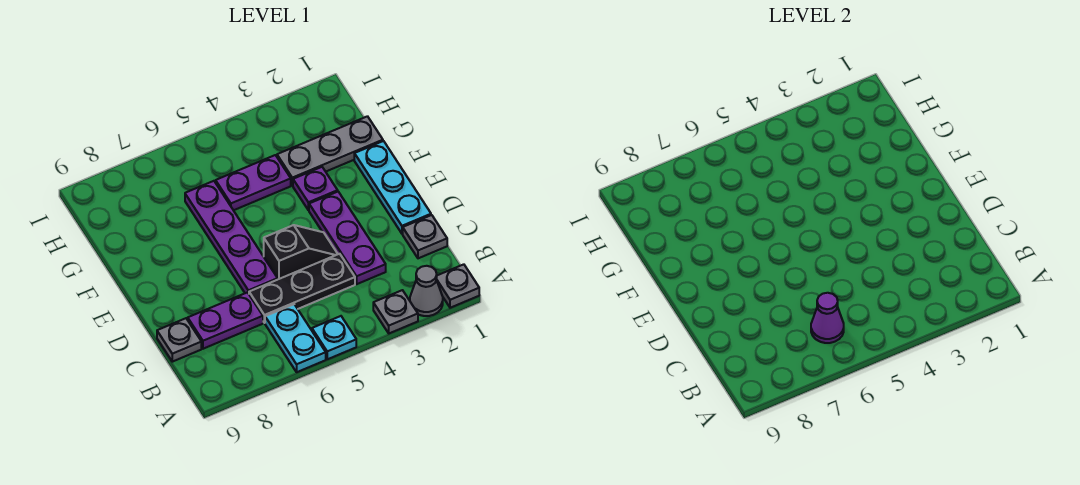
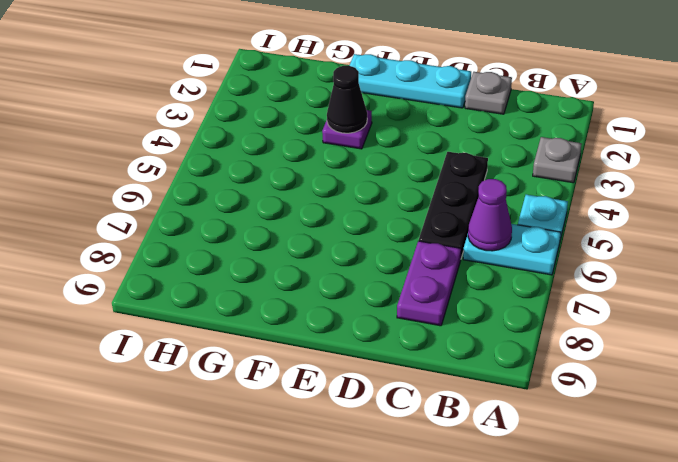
black cone F3 level 2 -> none
none -> grey plate A1 level 1
none -> grey cone A2 level 1
none -> purple plate C3:E3 level 1

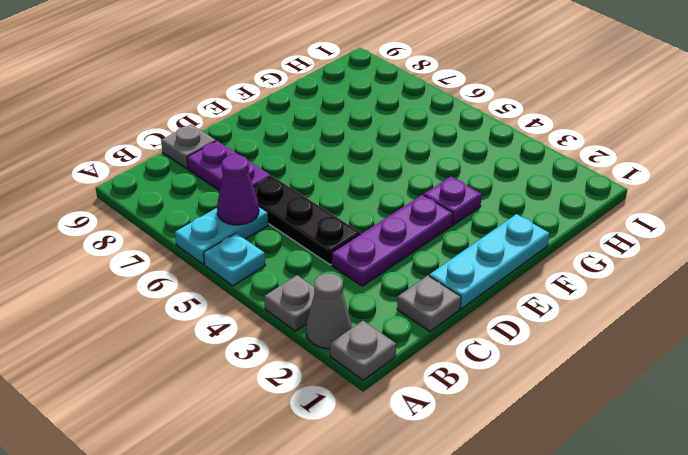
none -> black slope D4:D5 level 1 top 5
none -> purple plate D6:G6 level 1
none -> grey plate G1:G3 level 1

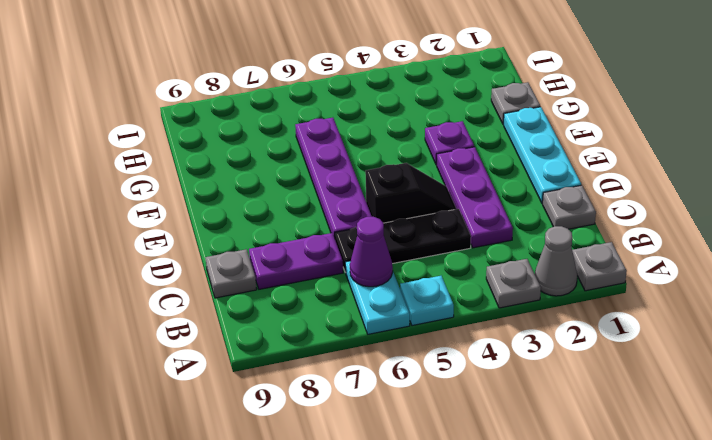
grey plate G1 level 1 -> grey plate G1:G3 level 1
none -> purple plate G4:G5 level 1

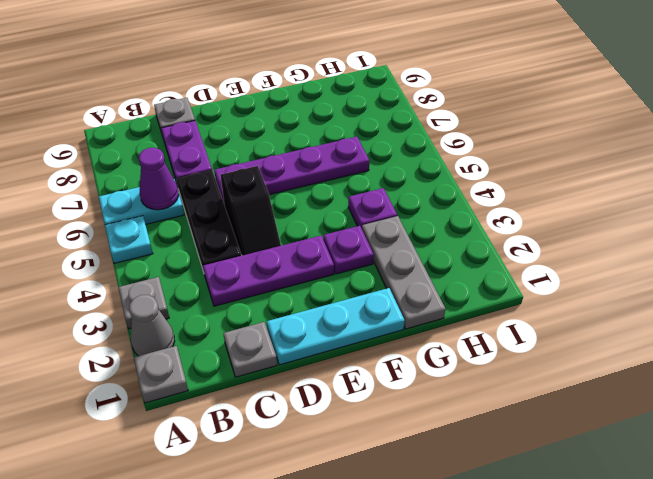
purple plate G4 level 1 -> purple plate G4:G5 level 1

